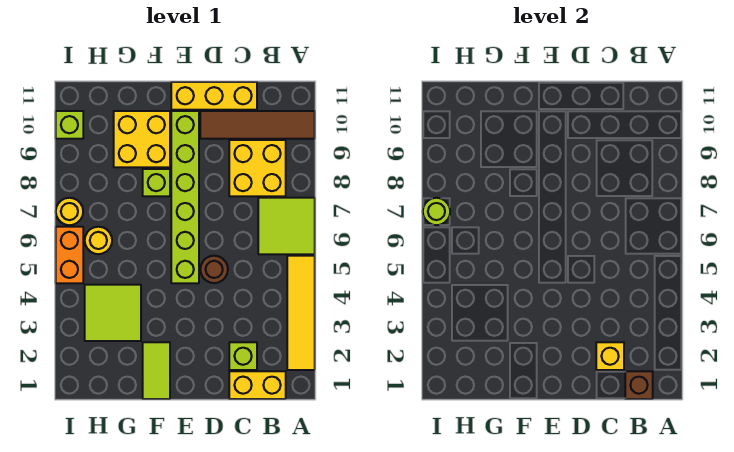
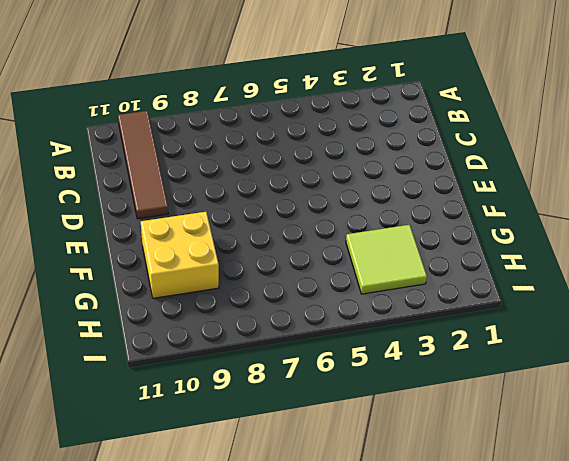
none -> yellow tile A2:A5 level 1
none -> lime tile A6:B7 level 1
none -> yellow brick B1:C1 level 1

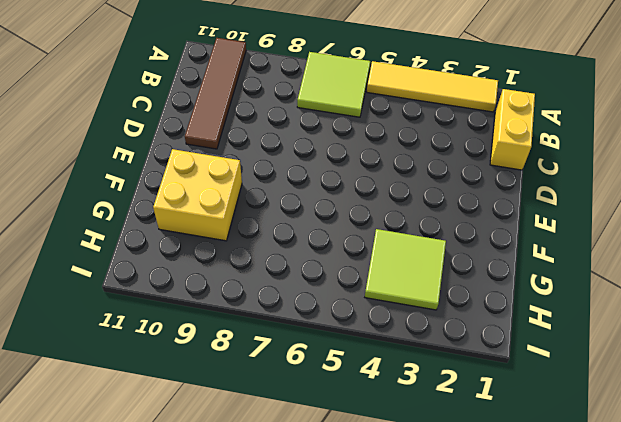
none -> yellow brick B8:C9 level 1
none -> lime brick C2 level 1
none -> yellow brick C11:E11 level 1

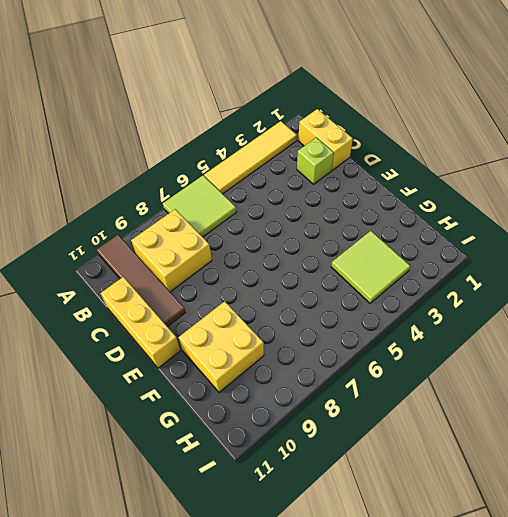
none -> brown round brick D5 level 1
none -> lime brick E5:E10 level 1
none -> lime tile F1:F2 level 1

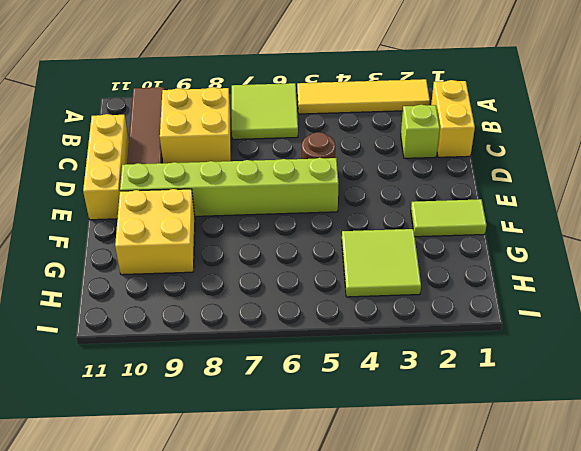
none -> lime brick F8 level 1
none -> yellow round brick H6 level 1
none -> orange brick I5:I6 level 1

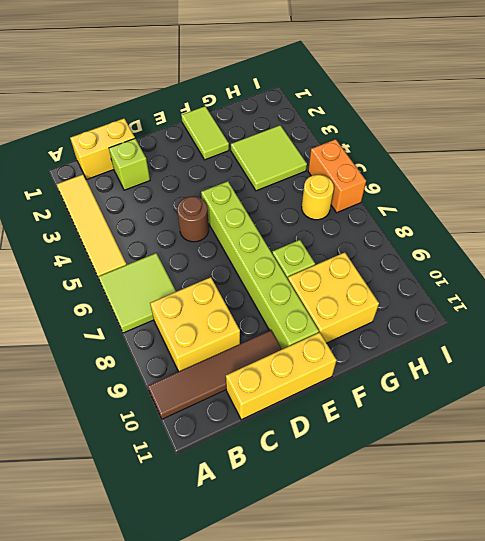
none -> yellow round brick I7 level 1
none -> lime brick I10 level 1
none -> brown brick B1 level 2

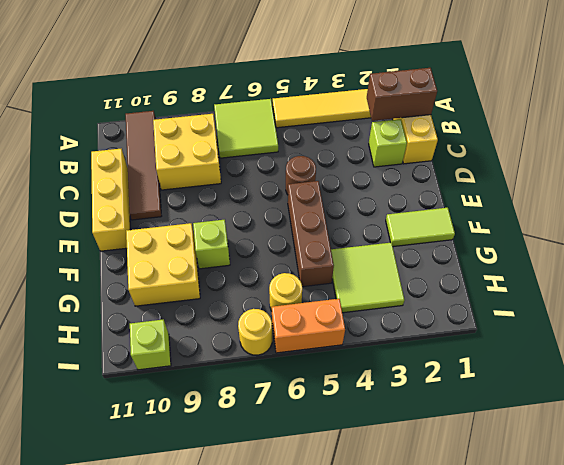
brown brick B1:B2 level 2 -> brown brick B1 level 2
brown brick E5:G5 level 1 -> lime brick E5:E10 level 1
none -> yellow brick C2 level 2
none -> lime round brick I7 level 2

